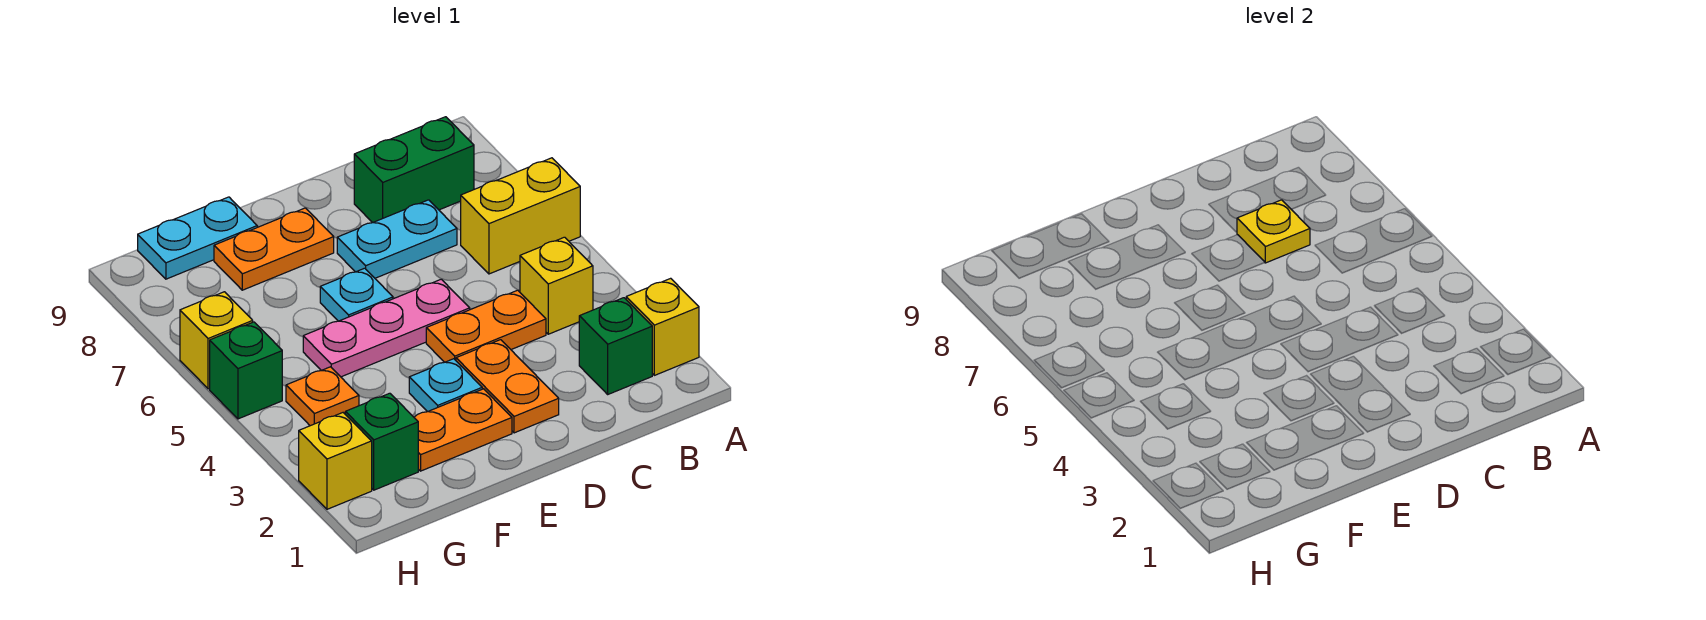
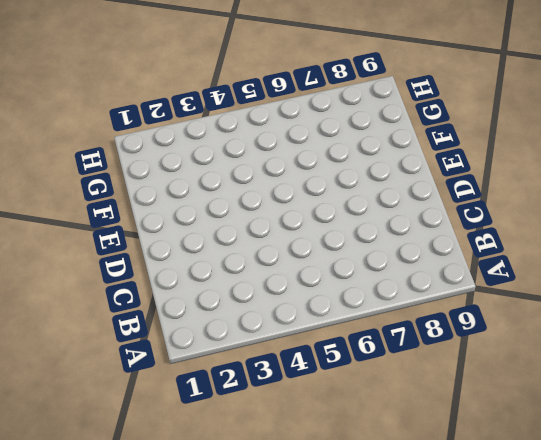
none -> yellow brick A2 level 1
none -> yellow brick A6:B6 level 1
none -> green brick B2 level 1

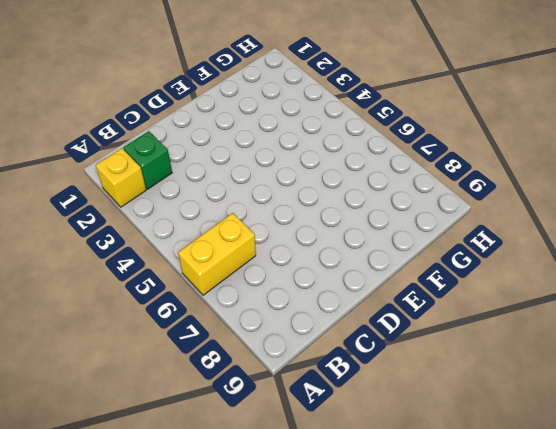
none -> yellow brick B4 level 1
none -> green brick B8:C8 level 1
none -> orange plate C4:D4 level 1

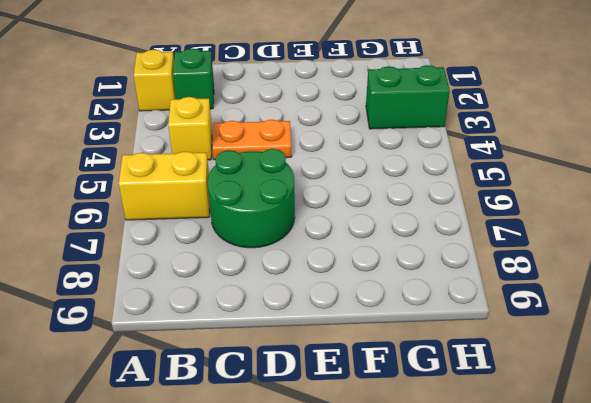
green round brick C6:D7 level 1 -> cyan plate C7:D7 level 1
green brick G3:H3 level 1 -> green brick B8:C8 level 1
none -> orange plate D2:D3 level 1
none -> pink plate D5:F5 level 1
none -> orange plate E2:F2 level 1

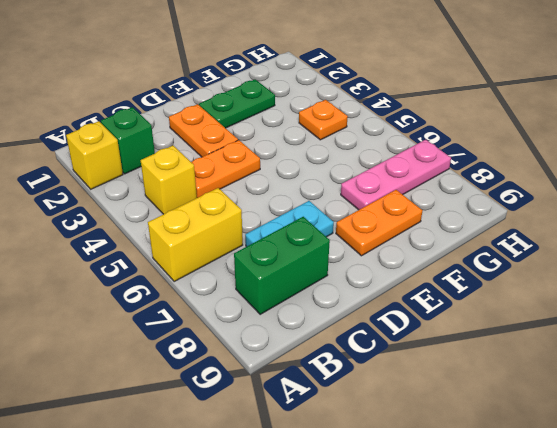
green plate E2:F2 level 1 -> orange plate E2:F2 level 1
pink plate F7:H7 level 1 -> pink plate D5:F5 level 1
none -> cyan plate E3 level 1
none -> cyan plate E6 level 1
none -> cyan plate F9:G9 level 1

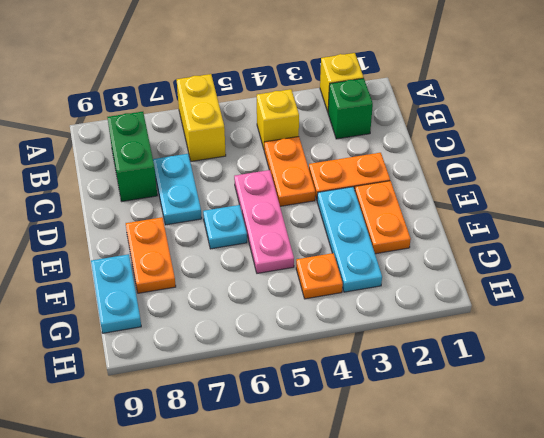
cyan plate E3:G3 level 1 -> cyan plate E3 level 1
none -> green brick G2 level 1
none -> yellow brick H2 level 1
none -> green brick H5 level 1

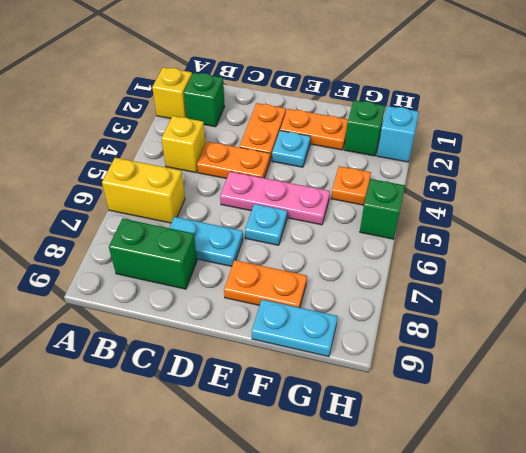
cyan brick H2 level 1 -> yellow brick H2 level 1
none -> yellow brick H6 level 1
none -> yellow plate C7 level 2

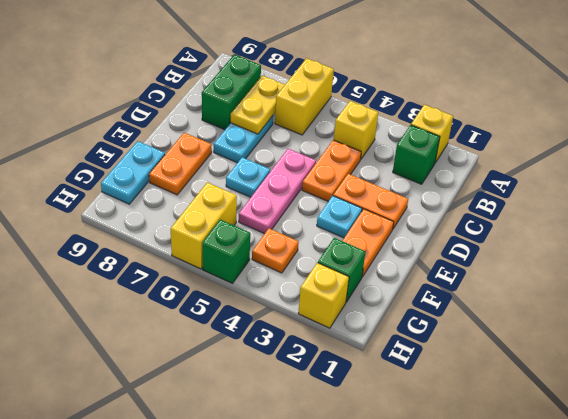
yellow plate B7:C7 level 2 -> yellow plate C7 level 2
yellow brick G6:H6 level 1 -> yellow brick H6 level 1

